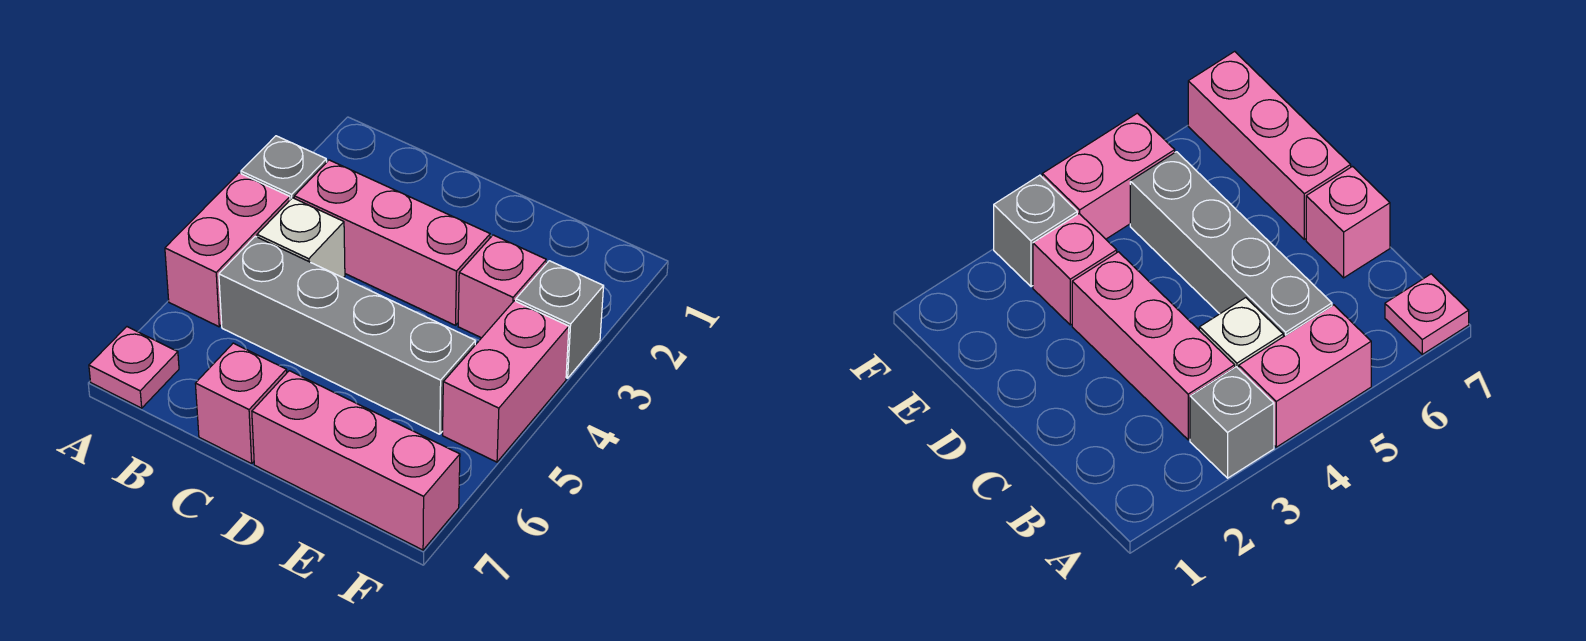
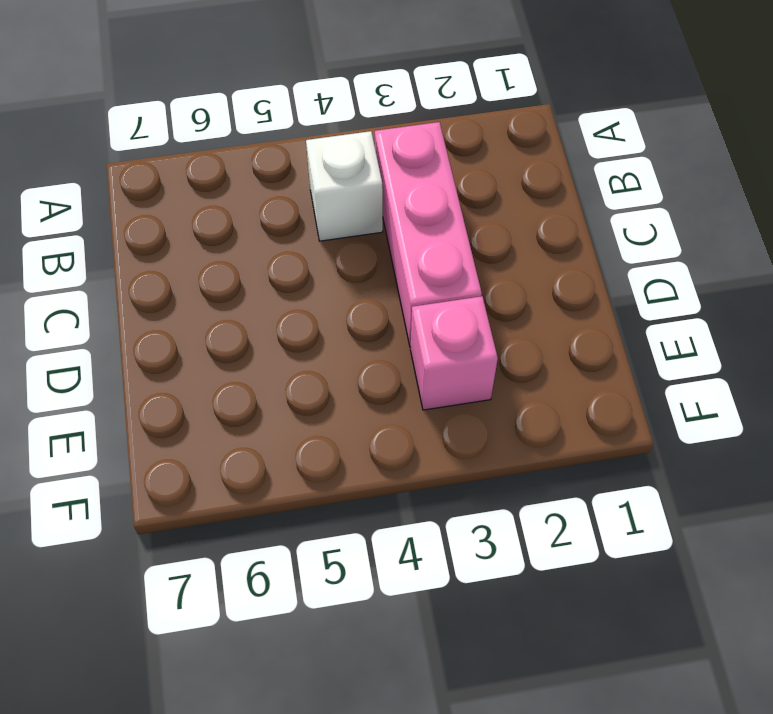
none -> grey brick A3 level 1
none -> pink brick A4:A5 level 1

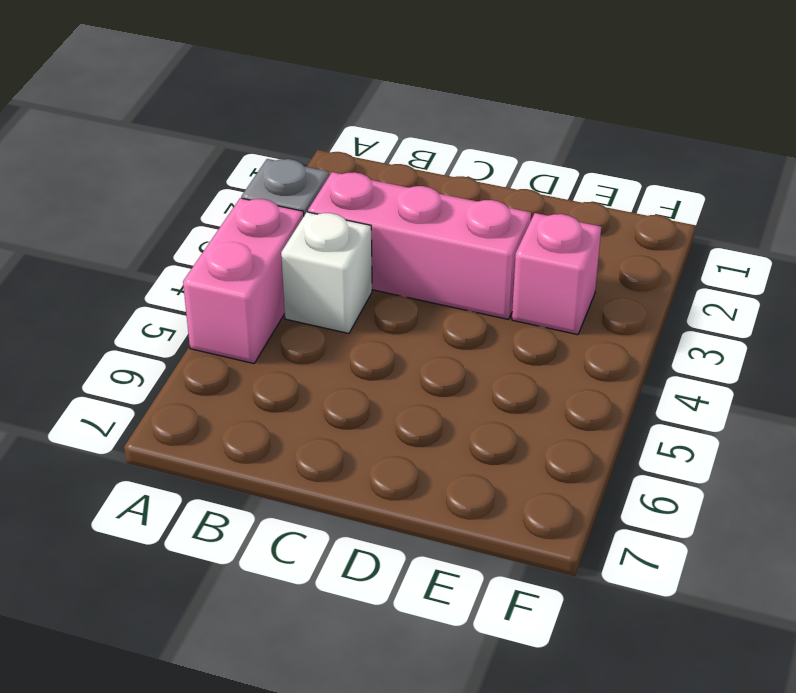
none -> pink plate A7 level 1
none -> grey brick B5:E5 level 1

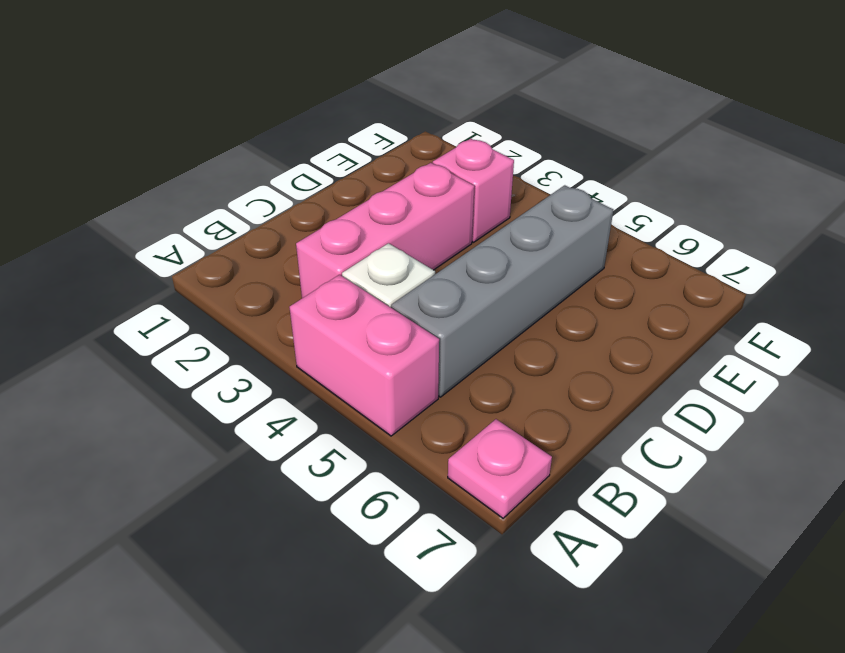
none -> grey brick A3 level 1
none -> pink brick C7 level 1

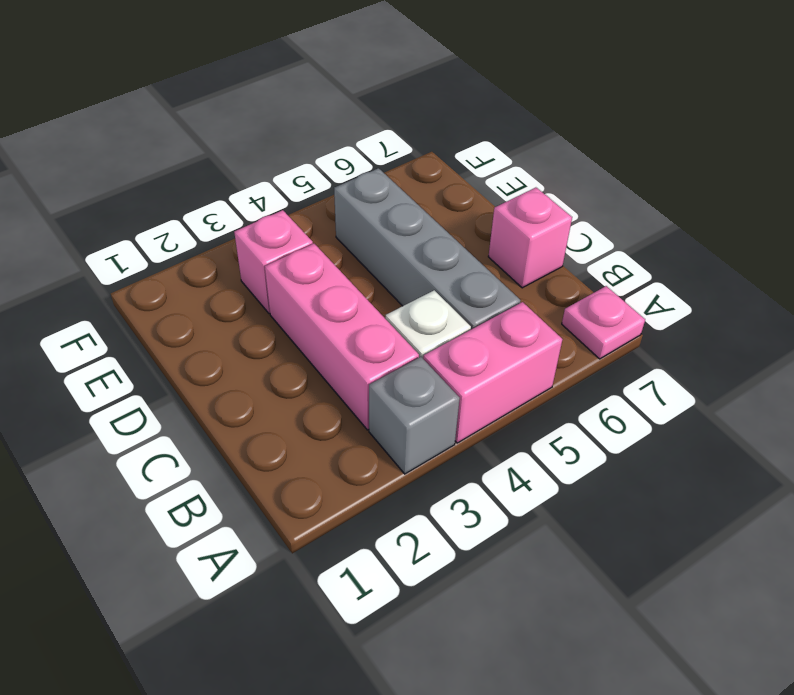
none -> pink brick D7:F7 level 1
none -> grey brick F3 level 1

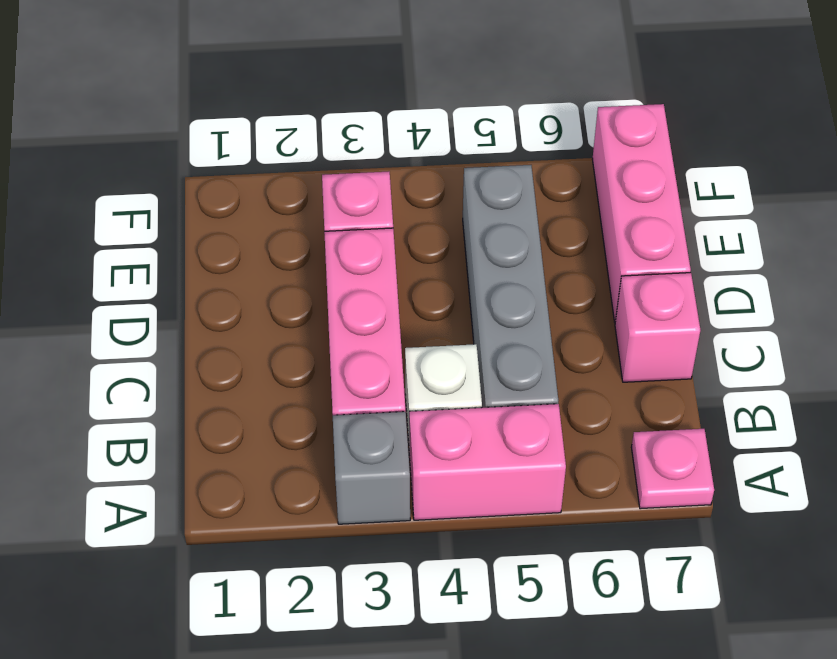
none -> grey brick F3 level 1
none -> pink brick F4:F5 level 1

